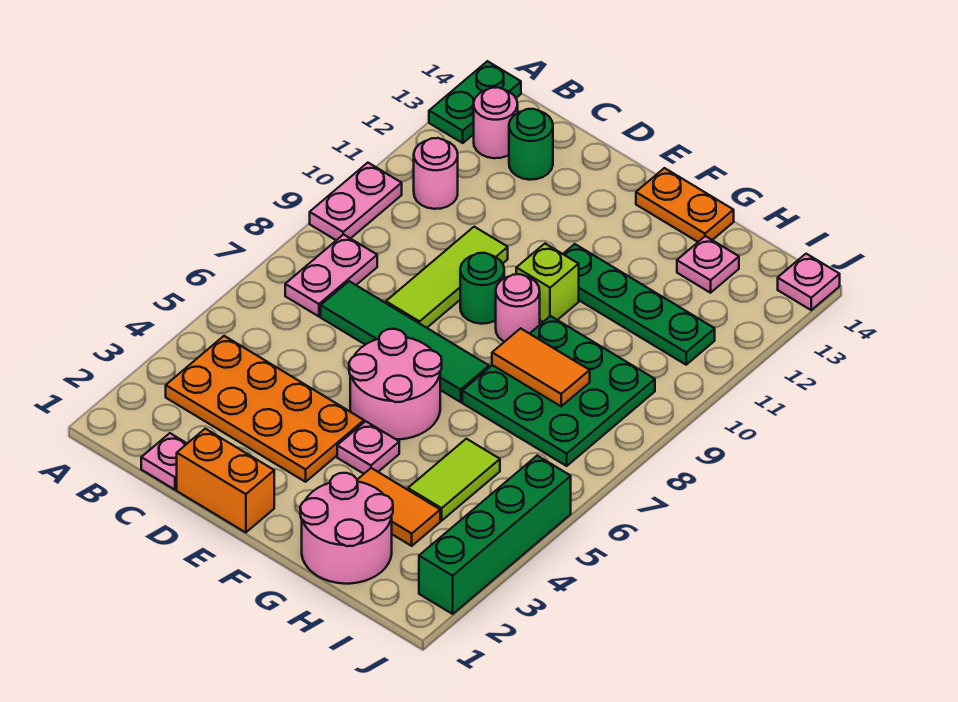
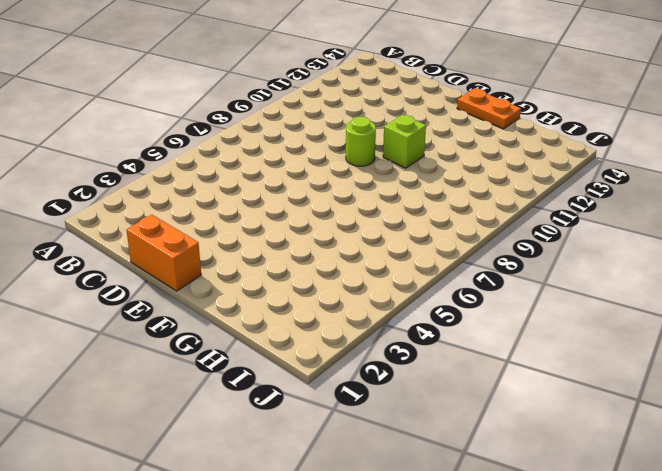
lime round brick E9 level 1 -> green round brick E9 level 1
none -> pink plate A9:A10 level 1
none -> green plate A13:A14 level 1
none -> orange plate B3:E4 level 1

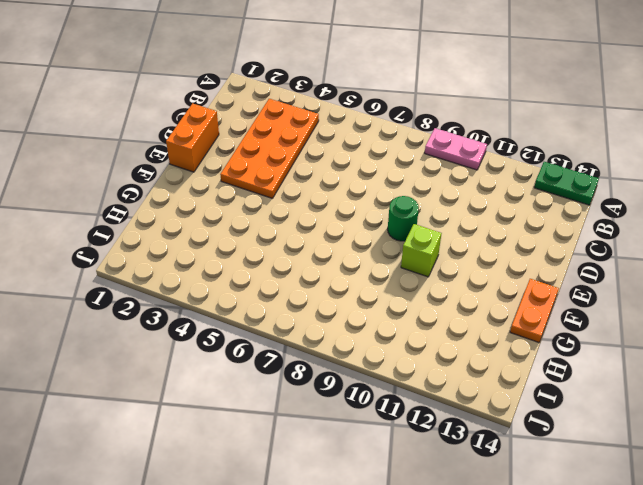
none -> pink plate B7:B8 level 1
none -> pink round brick B11 level 1
none -> pink round brick B13 level 1

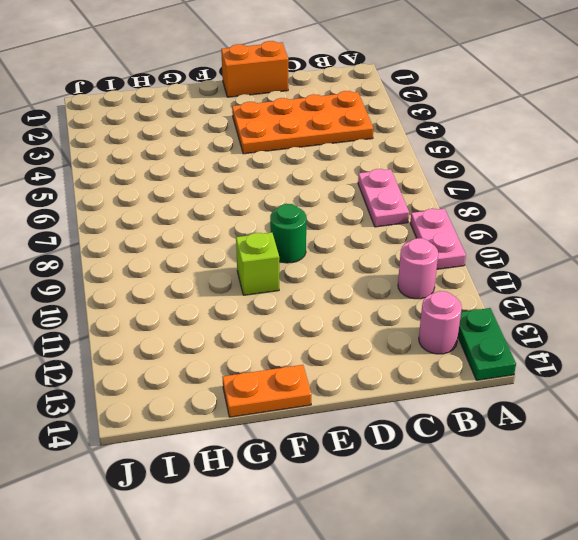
none -> pink plate C1 level 1
none -> green tile C7:F7 level 1
none -> green round brick C13 level 1

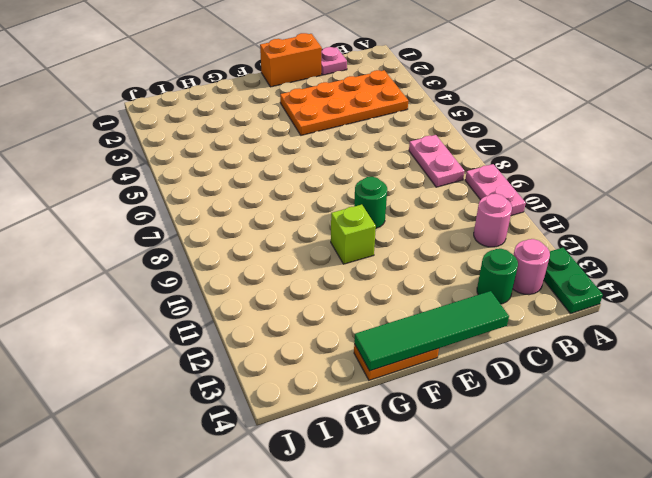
green tile D14:G14 level 2 -> green tile C7:F7 level 1
none -> lime tile D8:D10 level 1
none -> pink round brick E5:F6 level 1
none -> pink plate F4 level 1

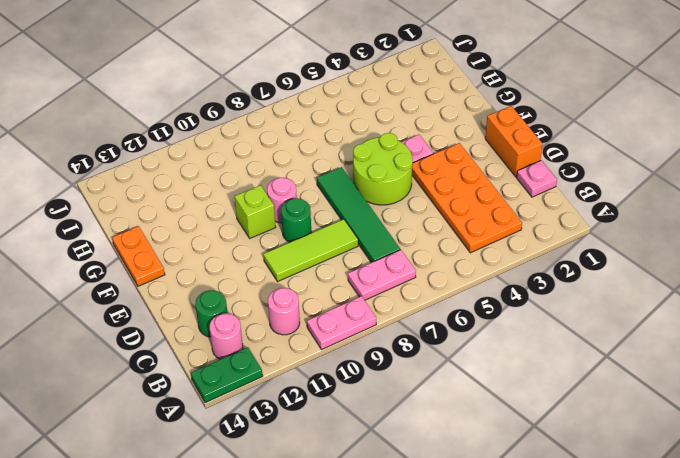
lime round brick E5:F6 level 1 -> pink round brick E5:F6 level 1
none -> green plate F11:I11 level 1
none -> pink round brick G1:H2 level 1
none -> orange tile G3:H3 level 1

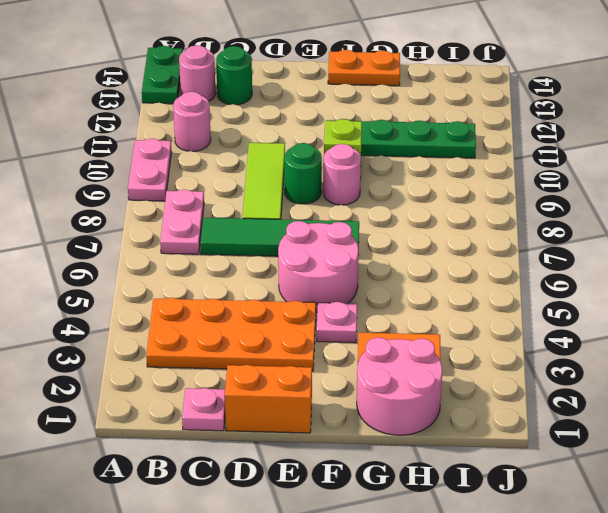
none -> green plate G7:I9 level 1
none -> lime tile H4:H5 level 1
none -> pink plate H13 level 1

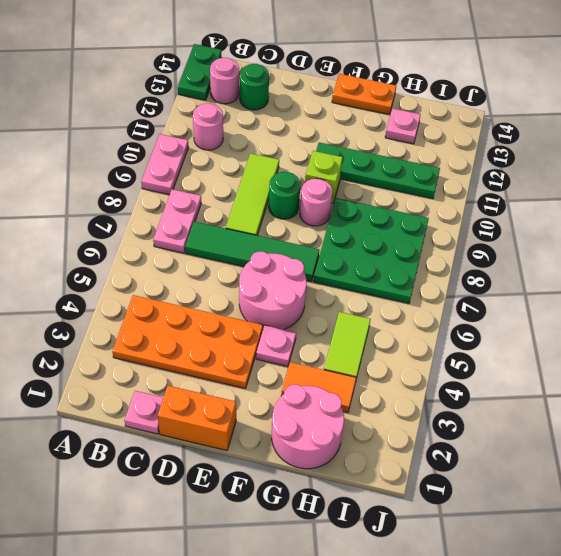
none -> green brick J2:J5 level 1
none -> pink plate J14 level 1
none -> orange tile G8:H8 level 2

